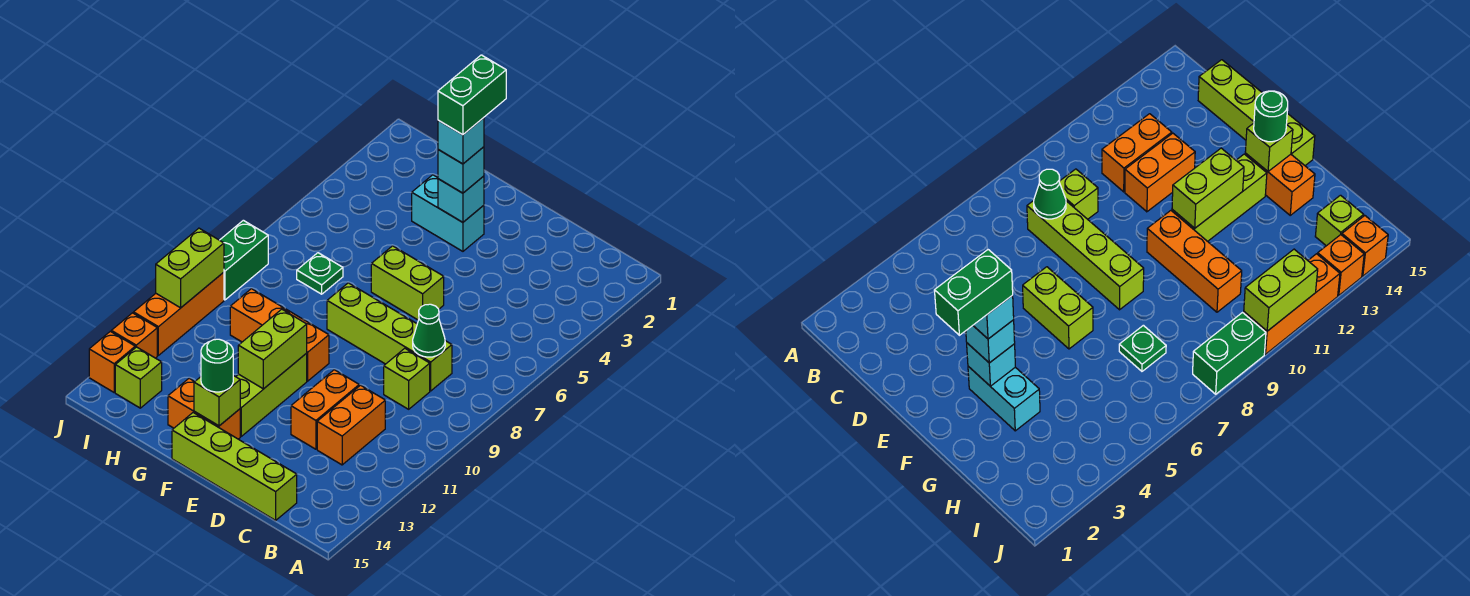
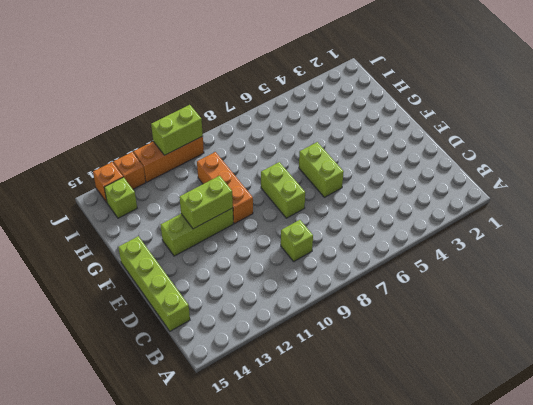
lime brick E8:F8 level 1 -> lime brick C8:F8 level 1
none -> orange brick C11:C12 level 1
none -> orange brick D11:D12 level 1
none -> cyan brick F3:G3 level 1

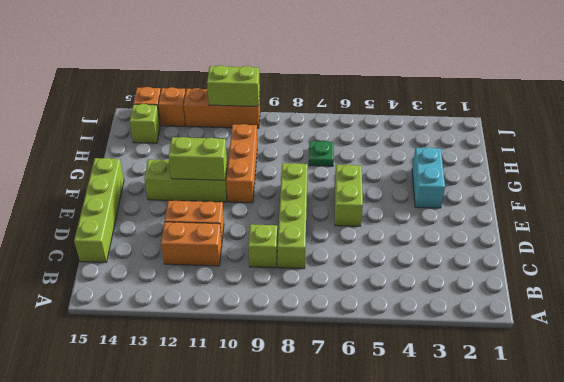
none -> orange brick F14:G14 level 1
none -> green brick J8:J9 level 1
none -> green cone C8 level 2

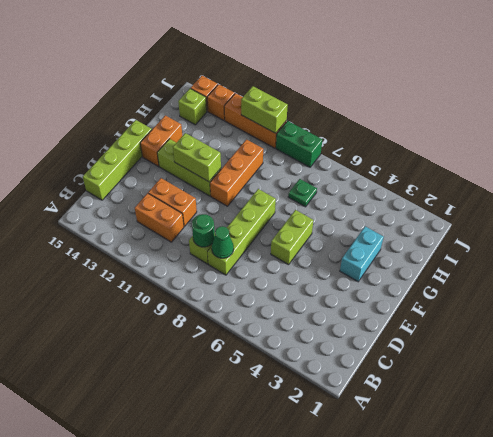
green round brick C9 level 2 -> green round brick F14 level 3
none -> cyan brick F3 level 2
none -> lime brick F14 level 2
none -> cyan brick F3 level 3

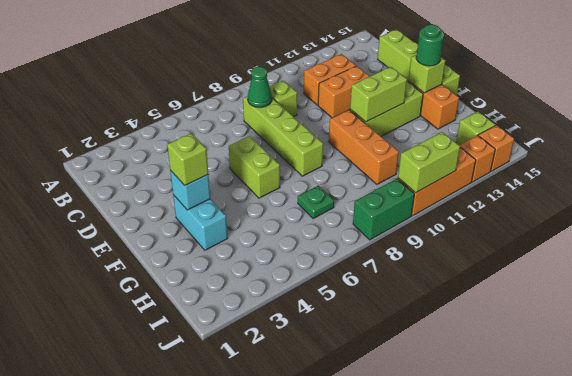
lime brick F3 level 3 -> cyan brick F3 level 3
none -> cyan brick F3 level 4
none -> green brick F2:F3 level 5

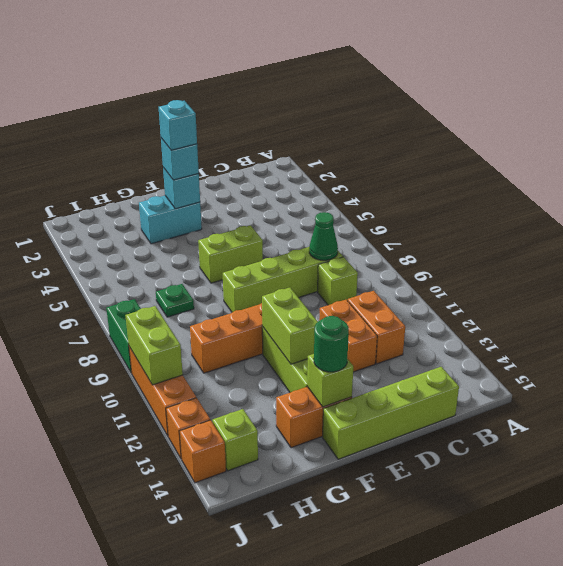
none -> green brick F2:F3 level 5

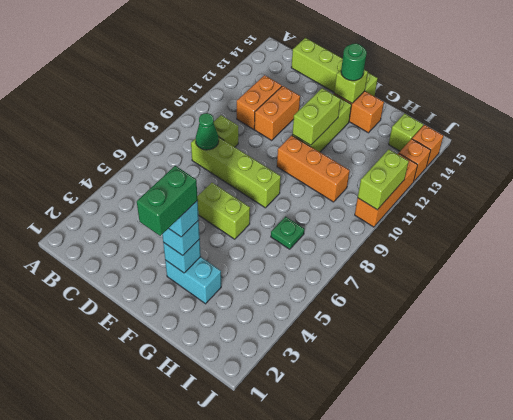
none -> green brick J8:J9 level 1

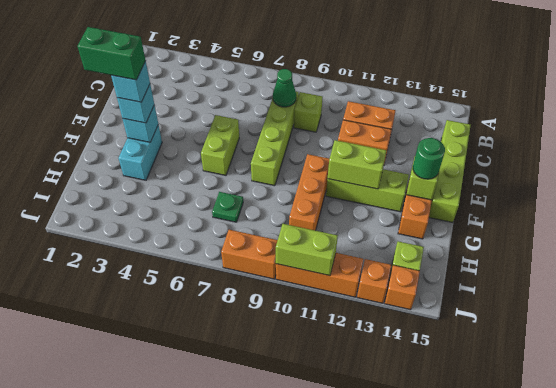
orange brick J8:J9 level 1 -> green brick J8:J9 level 1

